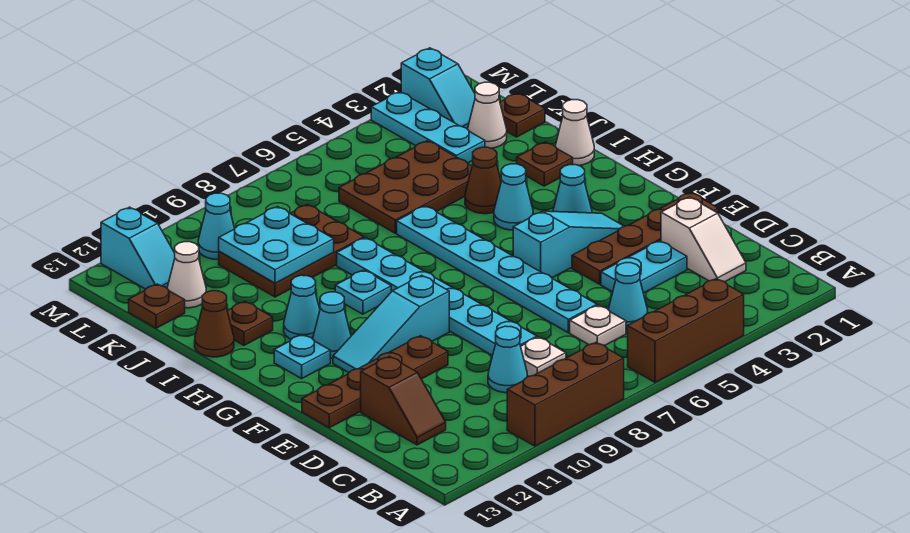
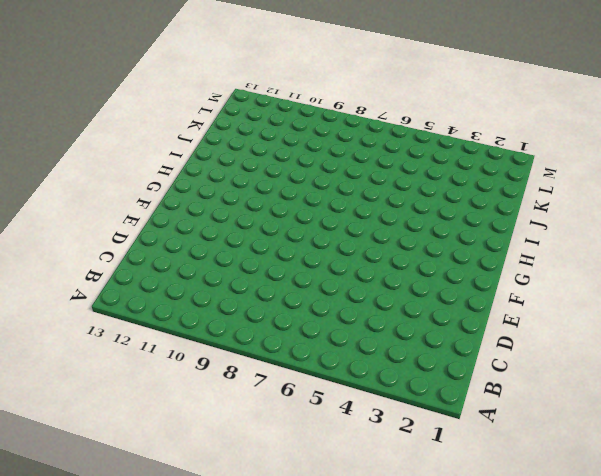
none -> brown brick A4:A6 level 1
none -> brown brick A8:A10 level 1
none -> white slope C2:D2 level 1 top D
none -> cyan cone C5 level 1

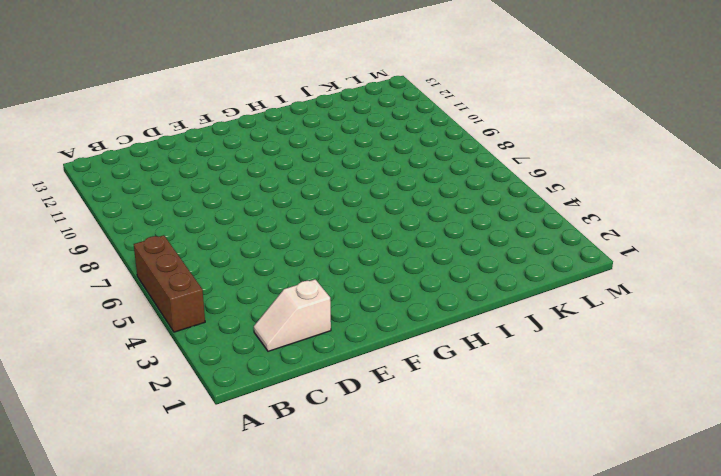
none -> brown brick A8:A10 level 1
none -> cyan cone C5 level 1
none -> white plate C6 level 1
none -> white plate C8 level 1

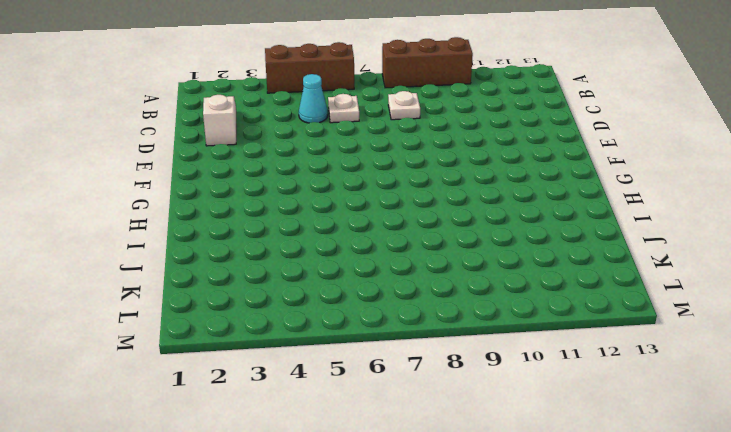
none -> cyan cone C9 level 1
none -> brown slope C12:D12 level 1 top D
none -> cyan plate D3:D4 level 1
none -> cyan plate D6:I6 level 1

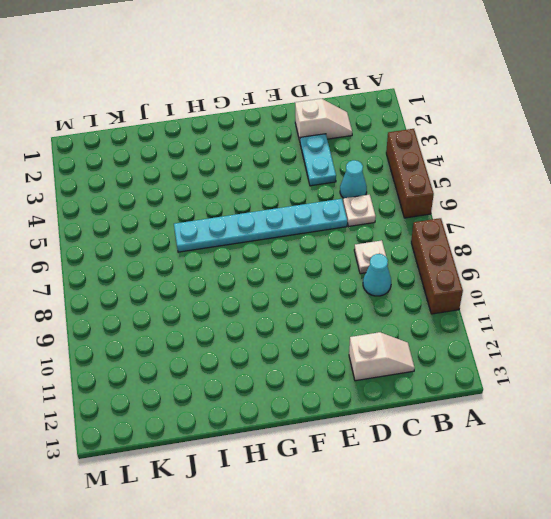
white slope C12:D12 level 1 top D -> brown slope C12:D12 level 1 top D
none -> cyan plate D8:I8 level 1
none -> brown plate E1:E4 level 1
none -> brown plate E10:E13 level 1
none -> cyan slope F3:F5 level 1 top 5

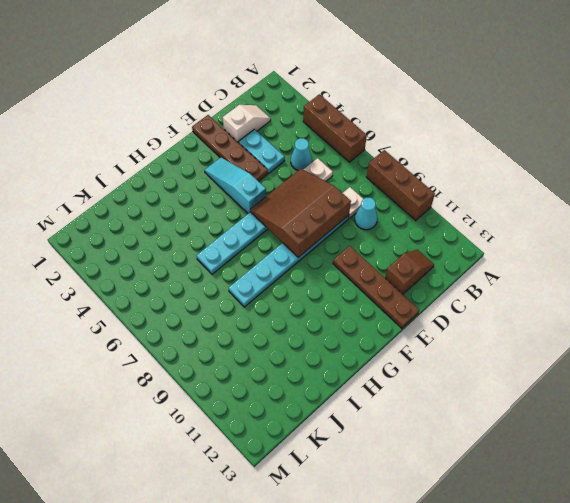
brown slope D6:F8 level 2 top 8 -> none
none -> cyan slope F9:F11 level 1 top 9
none -> cyan cone G3 level 1
none -> cyan cone G11 level 1
none -> cyan plate G12 level 1

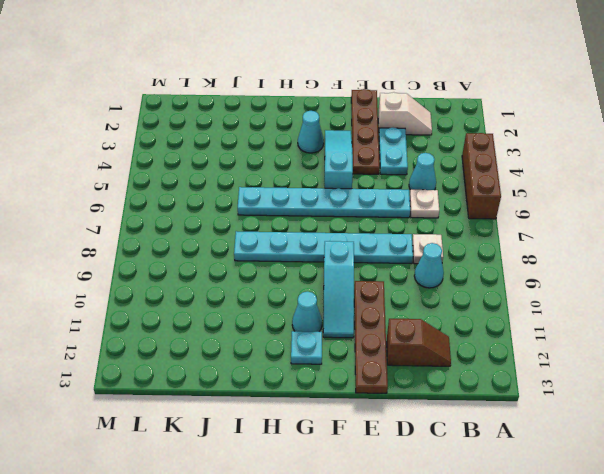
none -> brown brick A8:A10 level 1
none -> cyan cone H4 level 1
none -> cyan plate H9 level 1
none -> cyan cone H11 level 1

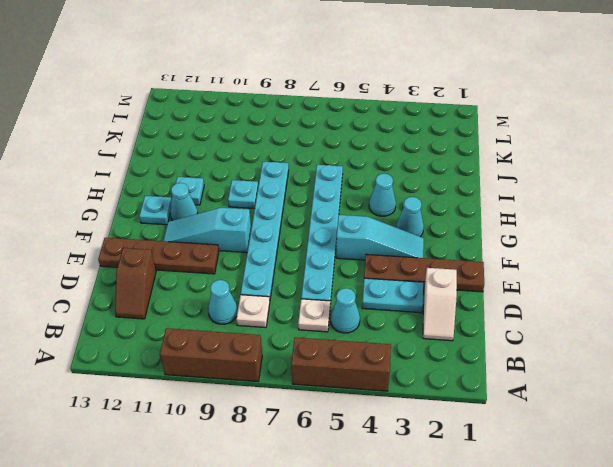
cyan plate H11 level 1 -> cyan cone H11 level 1
none -> white cone I1 level 1
none -> brown plate I2 level 1
none -> brown cone I4 level 1
none -> brown plate I12 level 1

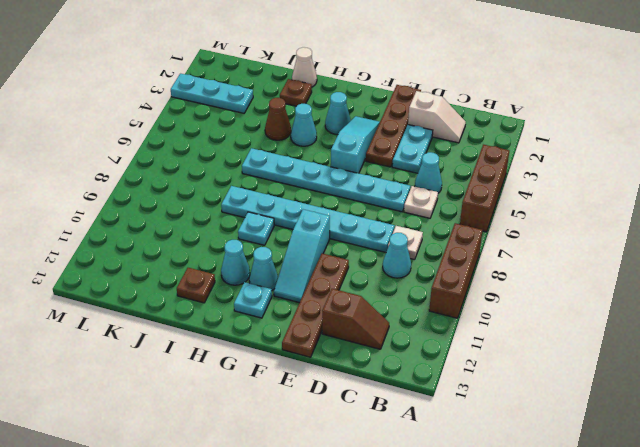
none -> brown cone I13 level 1
none -> brown plate J4:K6 level 1
none -> brown plate J8:K10 level 1
none -> brown plate K1 level 1

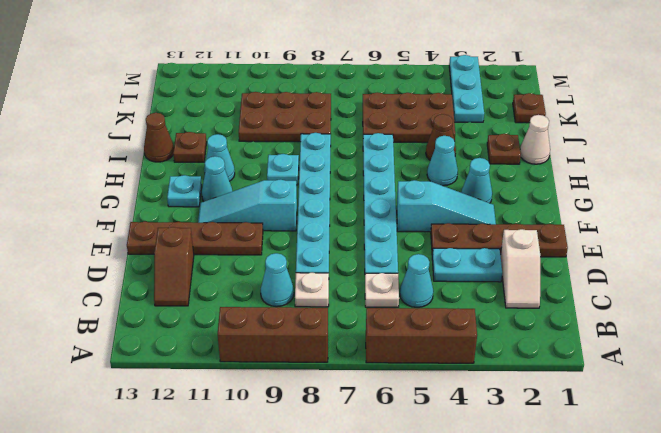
none -> white cone K2 level 1
none -> white cone K12 level 1
none -> brown plate K13 level 1
none -> cyan slope L2:M2 level 1 top M

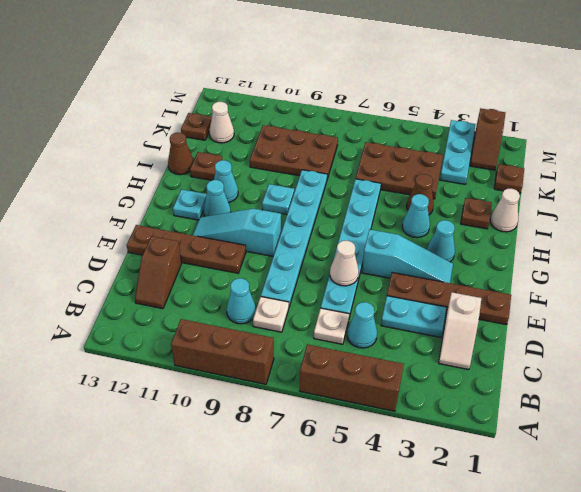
white cone E6 level 2 -> white cone K2 level 1
brown slope L2:M2 level 1 top M -> cyan slope L2:M2 level 1 top M
none -> cyan cone L10 level 1
none -> cyan slope L12:M12 level 1 top M
none -> cyan plate J9:K10 level 2

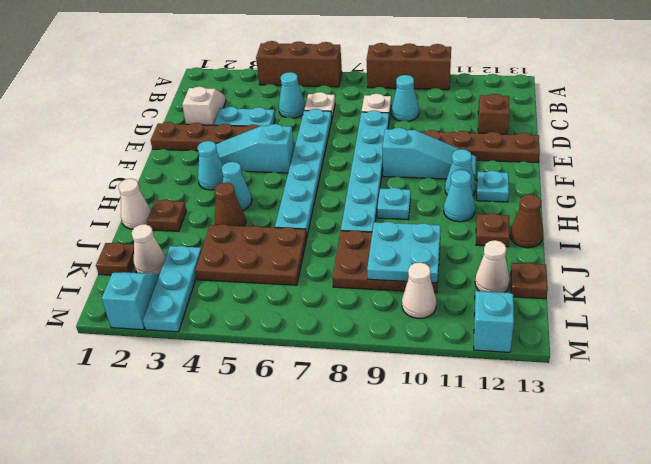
white cone L10 level 1 -> cyan cone L10 level 1

